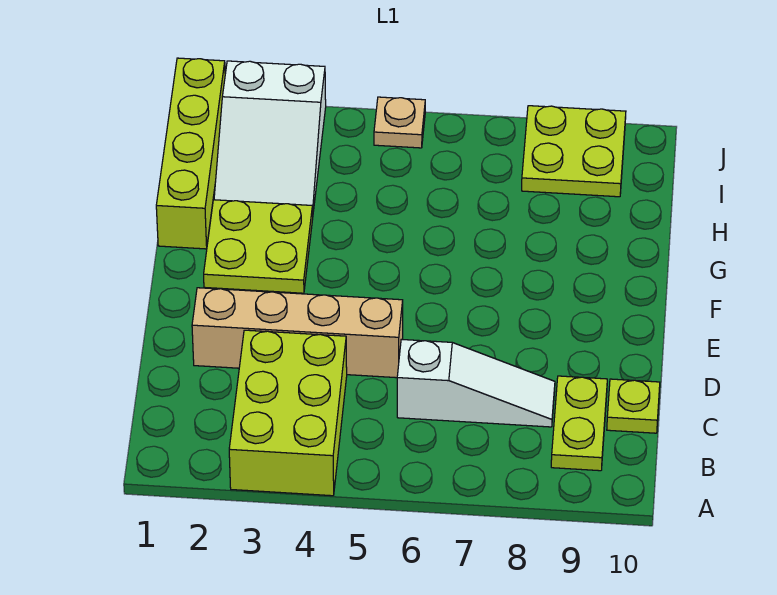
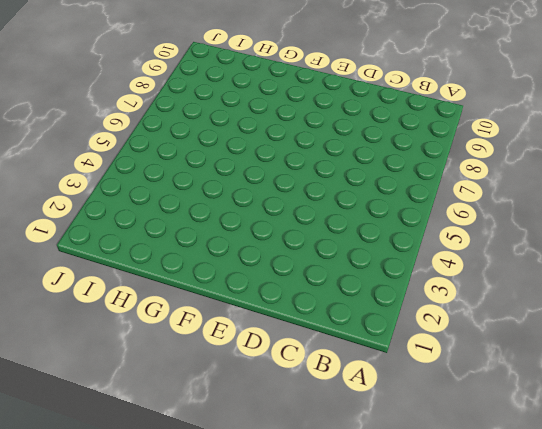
none -> lime brick A3:C4 level 1
none -> lime plate B9:C9 level 1

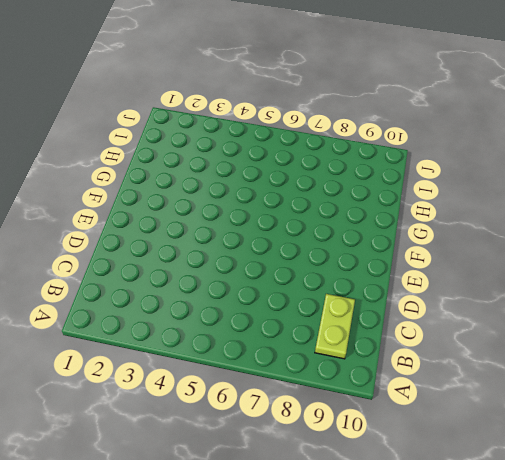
none -> lime brick A3:C4 level 1
none -> white slope C6:C8 level 1 top 6

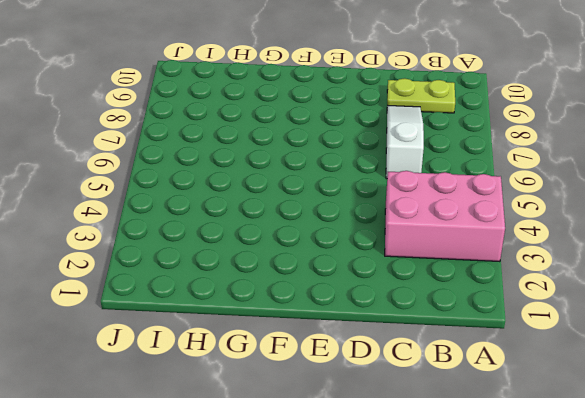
pink brick A3:C4 level 1 -> lime brick A3:C4 level 1
none -> lime plate C10 level 1
none -> tan brick D2:D5 level 1

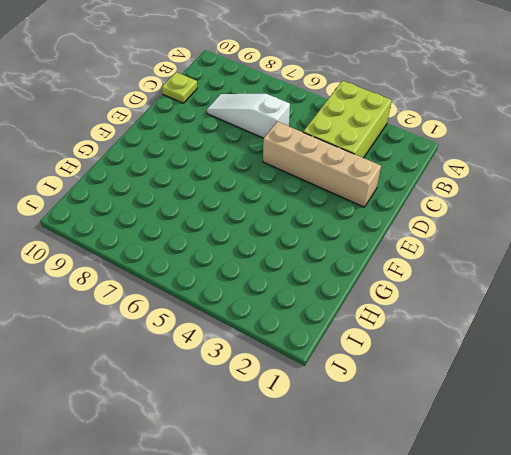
none -> lime plate B9:C9 level 1
none -> lime plate F2:G3 level 1

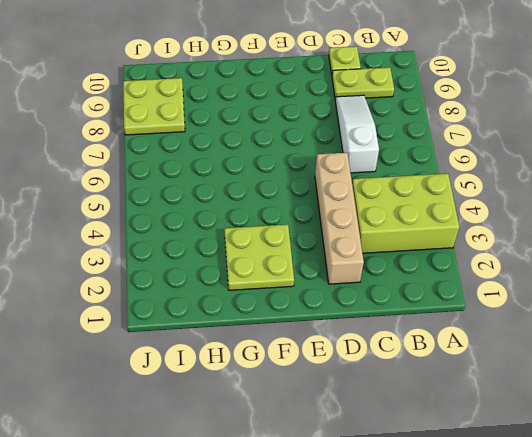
none -> lime brick G1:J1 level 1
none -> white slope H2:J3 level 1 top J

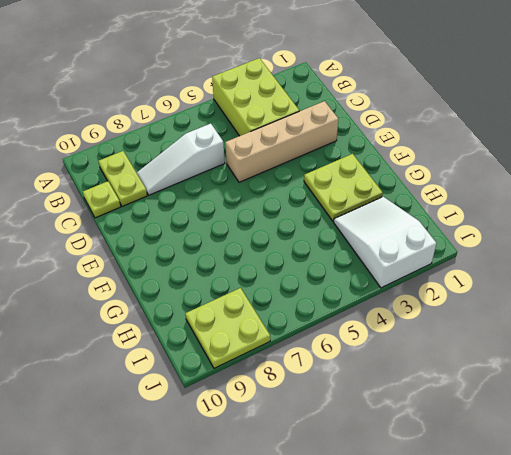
none -> lime brick G1:J1 level 1
none -> tan plate J5 level 1

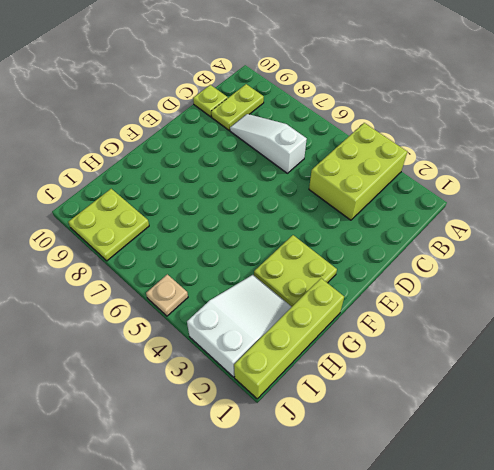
none -> tan brick D2:D5 level 1

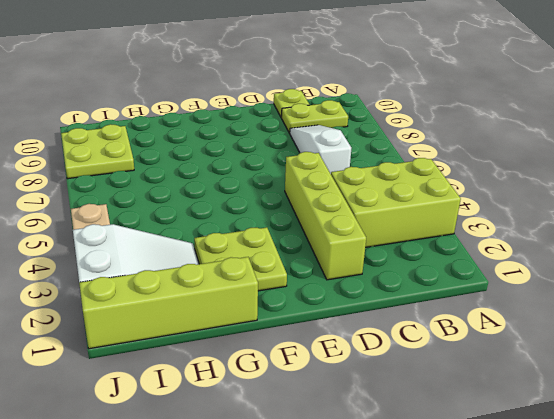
lime brick D2:D5 level 1 -> tan brick D2:D5 level 1

